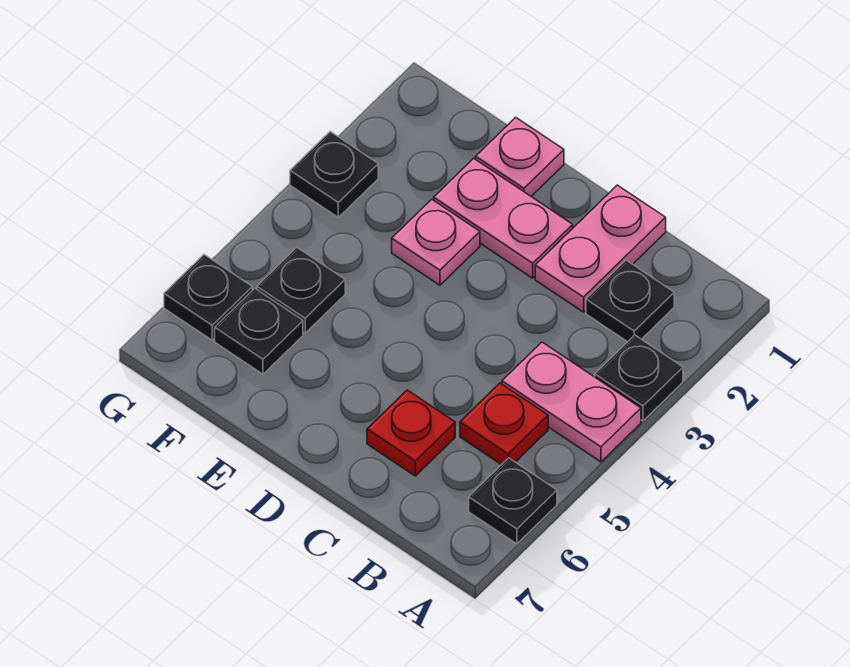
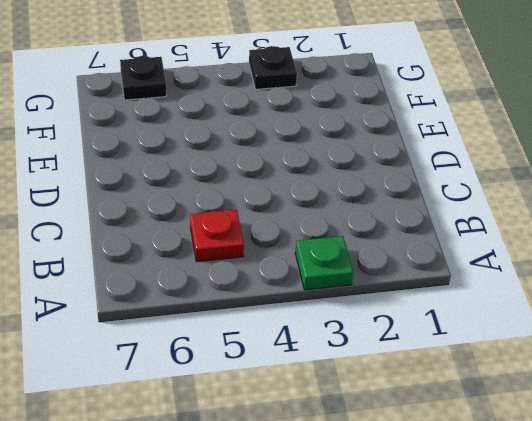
green plate A3 level 1 -> black plate A3 level 1
none -> pink plate A4:B4 level 1
none -> black plate A6 level 1
none -> black plate B2 level 1

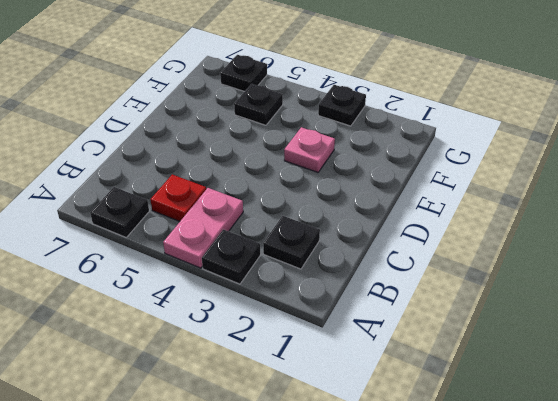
none -> pink plate C1:C2 level 1
none -> red plate C6 level 1
none -> pink plate D2:E2 level 1

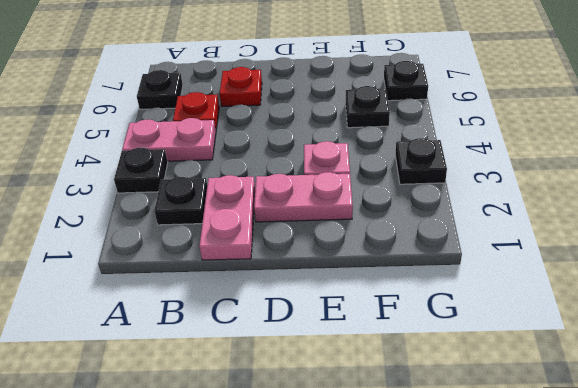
none -> pink plate E1 level 1
none -> black plate F6 level 1

